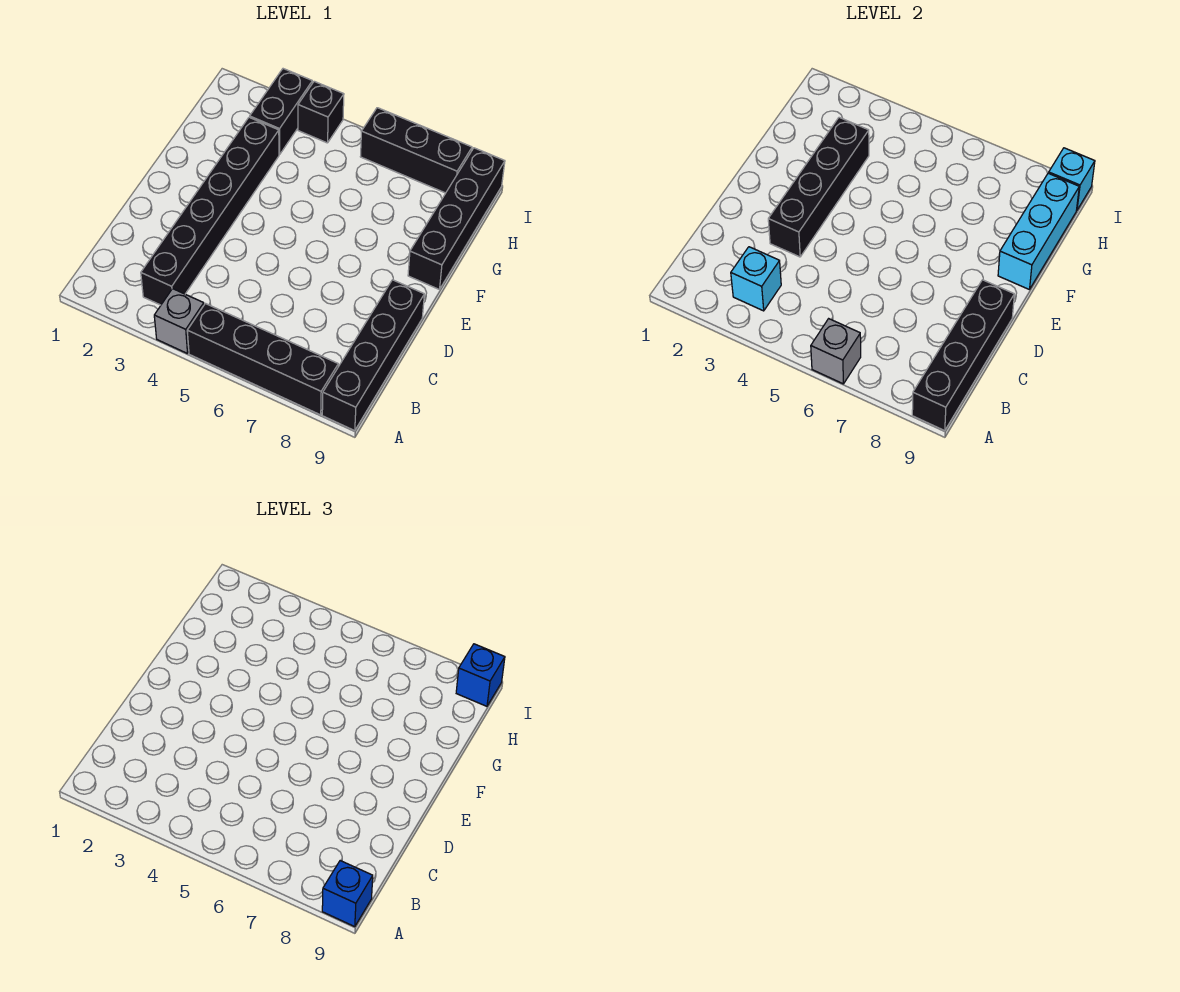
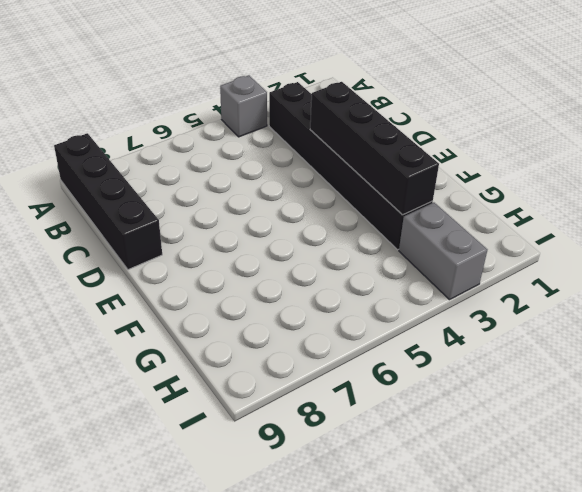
grey brick H3:I3 level 1 -> black brick H3:I3 level 1
none -> black brick A5:A8 level 1
none -> black brick F9:I9 level 1
none -> black brick I4 level 1

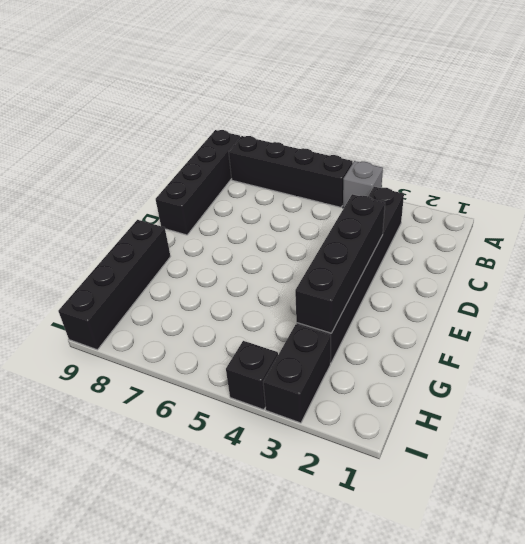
none -> black brick I6:I8 level 1
none -> grey brick A6 level 2
none -> black brick A9:D9 level 2

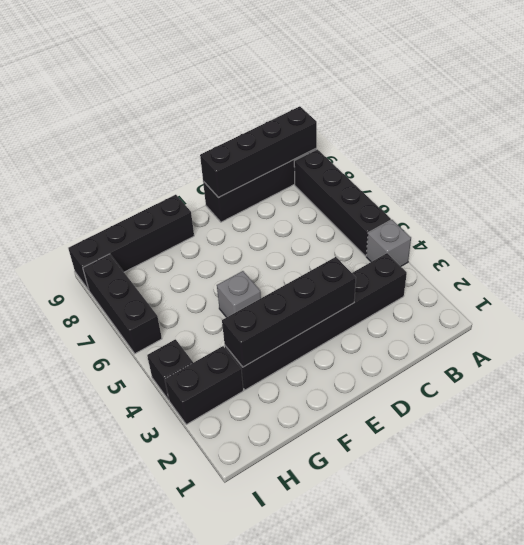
grey brick F5 level 1 -> grey brick A6 level 2
none -> cyan brick B3 level 2
none -> cyan brick F9:H9 level 2
none -> cyan brick I9 level 2

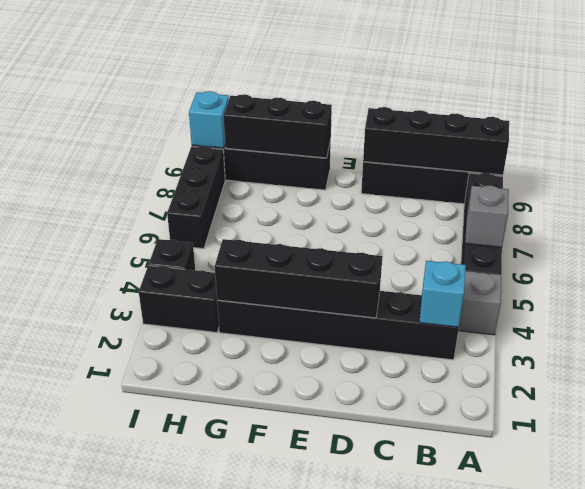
black brick F9:H9 level 2 -> cyan brick F9:H9 level 2
none -> blue brick A9 level 3
none -> blue brick I9 level 3

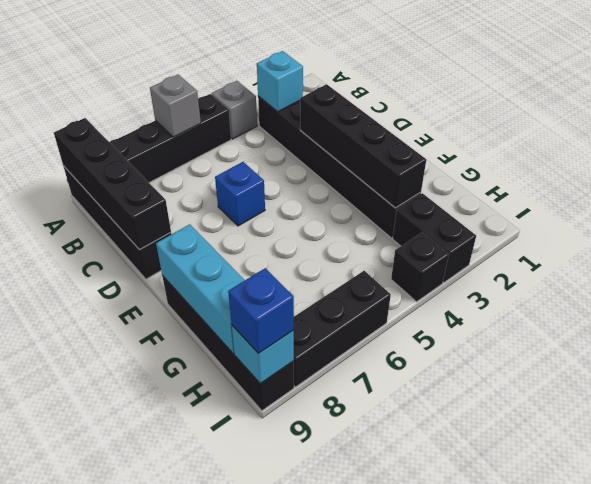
blue brick D6 level 1 -> blue brick A9 level 3

